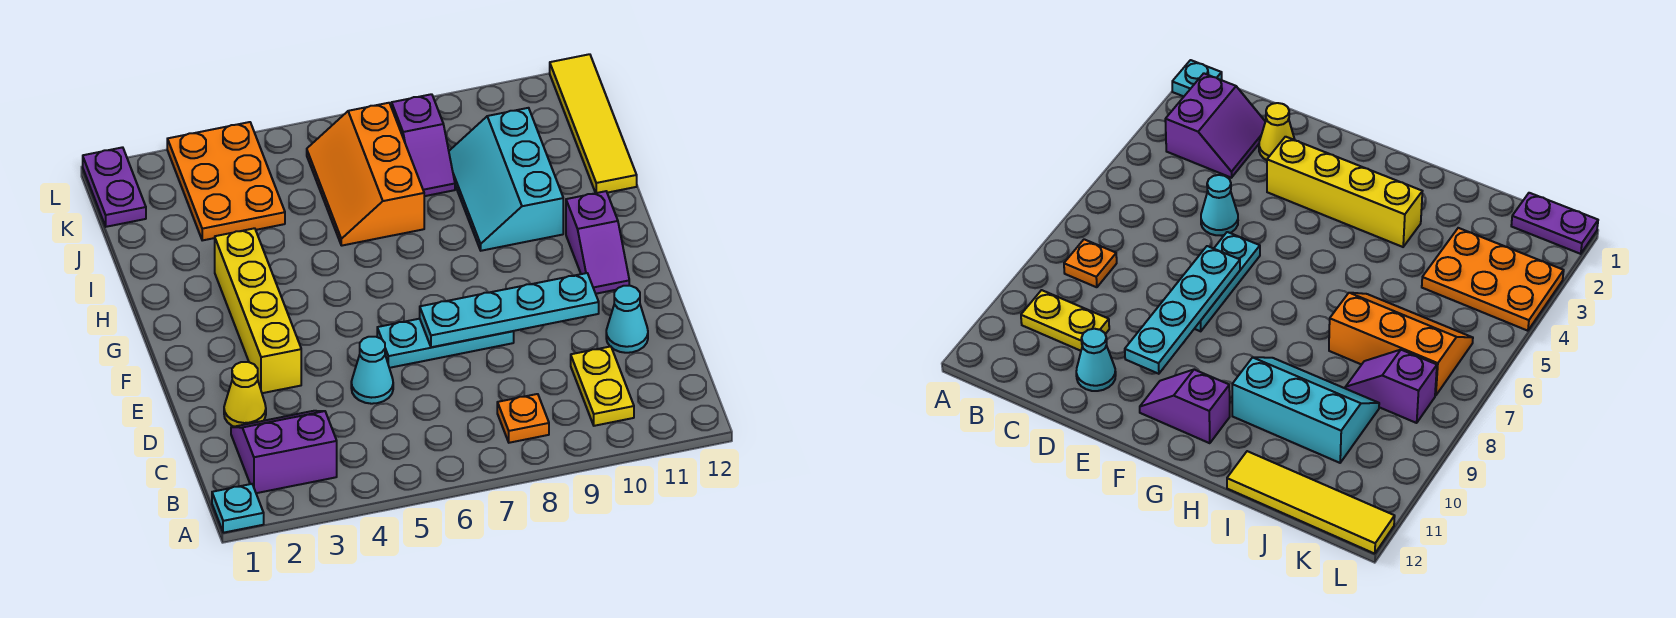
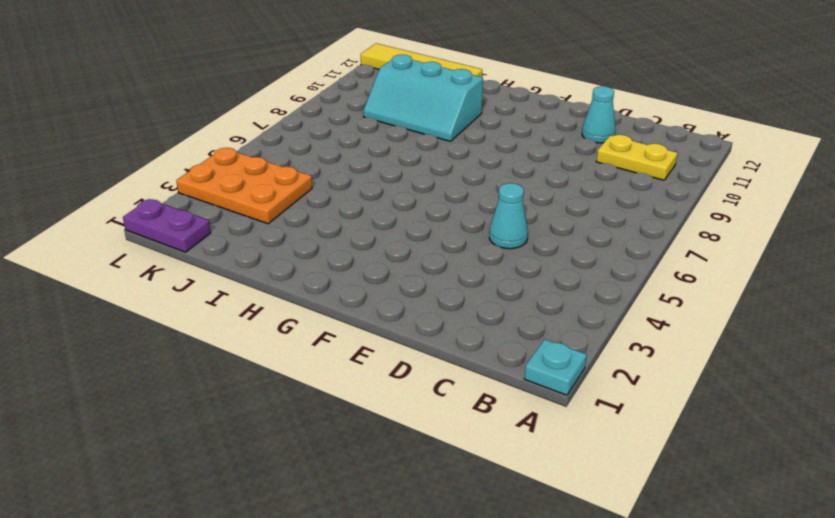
none -> purple slope B2:C3 level 1 top B
none -> orange plate B8 level 1
none -> yellow cone D2 level 1

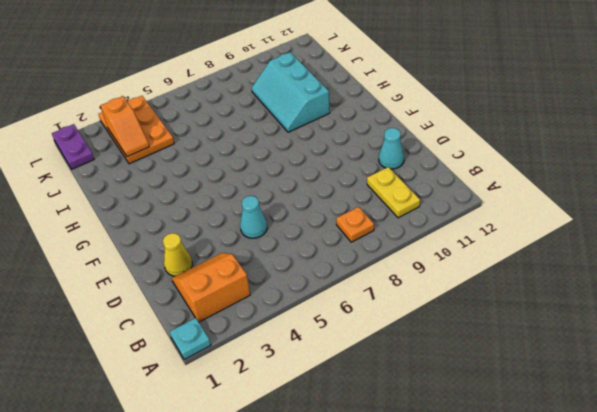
orange slope B2:C3 level 1 top B -> purple slope B2:C3 level 1 top B
orange slope J3:K3 level 2 top K -> none
none -> yellow brick E3:H3 level 1
none -> cyan plate E6:E8 level 1
none -> purple slope F11:G11 level 1 top G

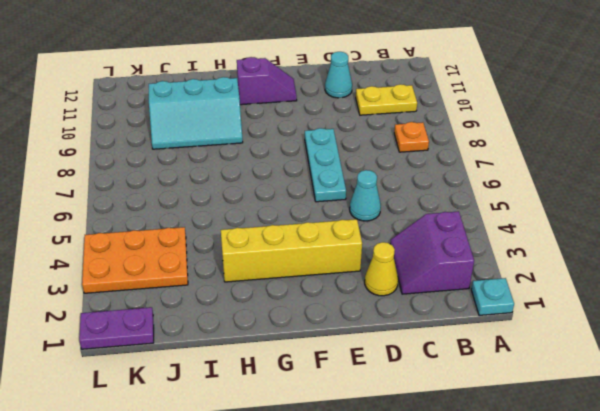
none -> orange slope I6:K7 level 1 top 7
none -> yellow tile I12:L12 level 1
none -> purple slope J8:K8 level 1 top K

